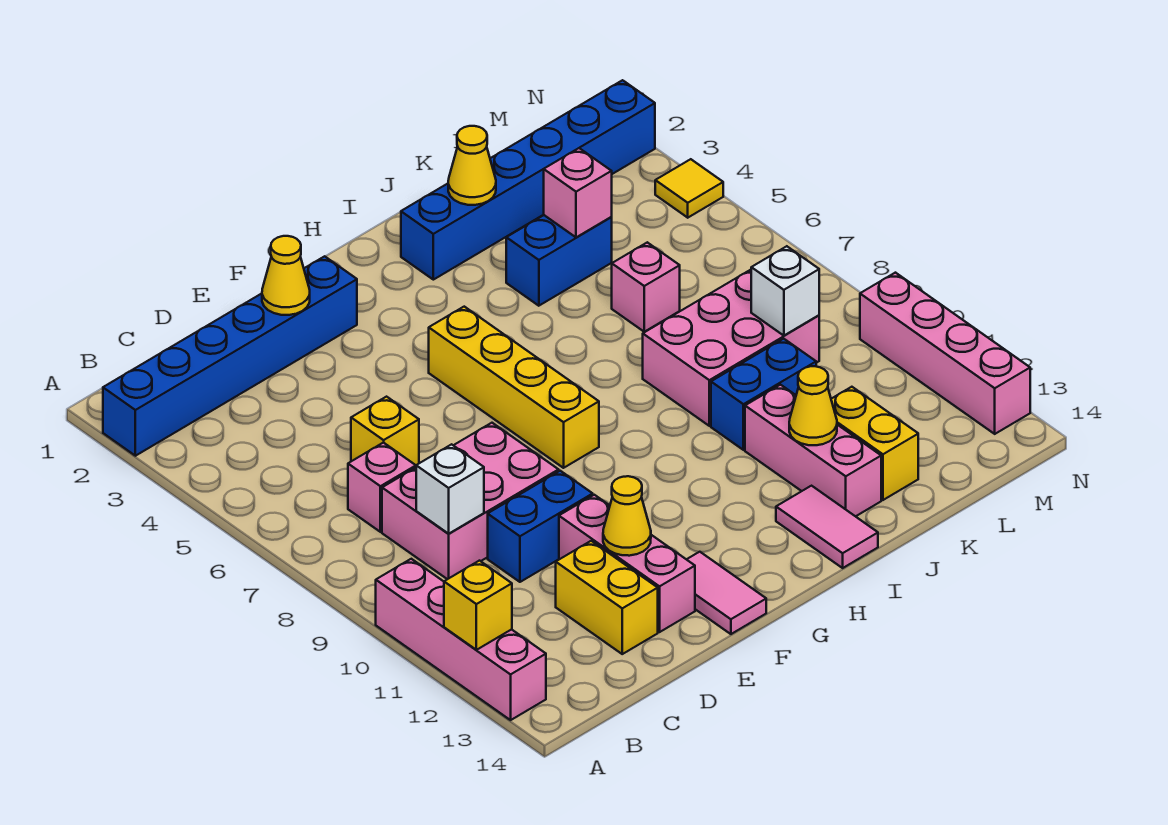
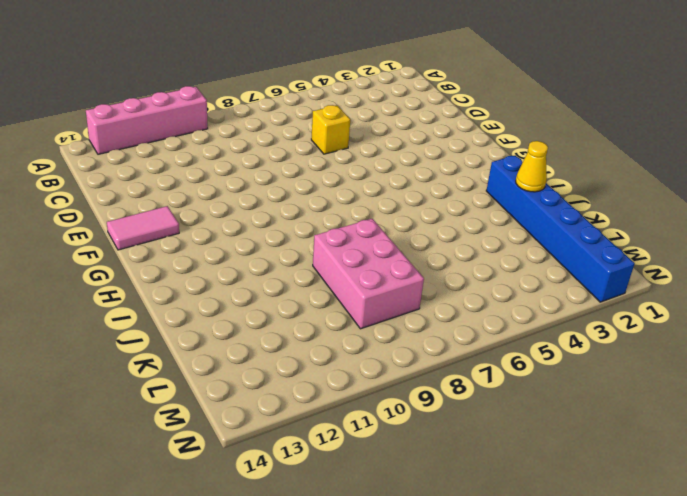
none -> blue brick A2:F2 level 1
none -> pink brick C7 level 1
none -> pink brick C8:E9 level 1

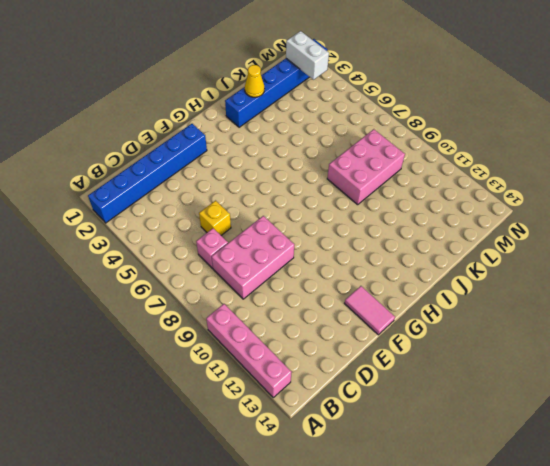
white brick M2:M3 level 2 -> none
none -> blue brick D10:E10 level 1
none -> yellow brick D12:D13 level 1
none -> pink brick E11:E13 level 1

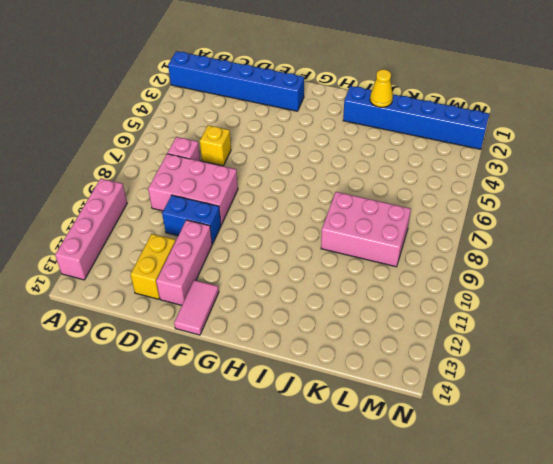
none -> yellow brick G5:G8 level 1
none -> pink tile I13:I14 level 1
none -> blue brick J4:K4 level 1

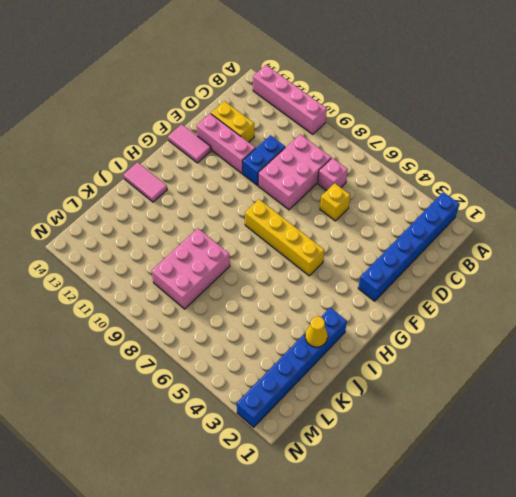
none -> blue brick J4:K4 level 1
none -> blue brick J10:K10 level 1
none -> pink brick J11:J13 level 1

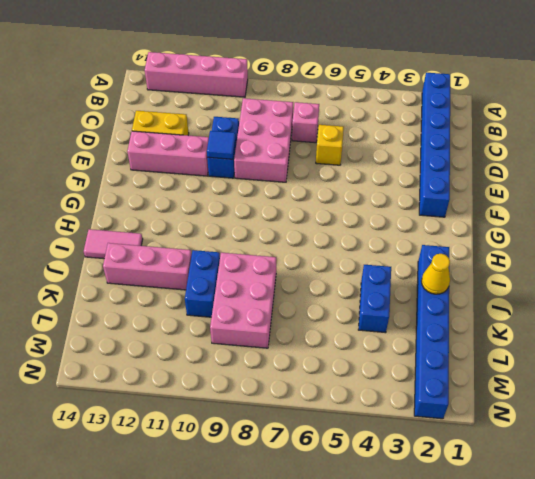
blue tile E10 level 2 -> none
none -> pink tile F13:F14 level 1
none -> yellow brick G5:G8 level 1
none -> pink brick K6 level 1

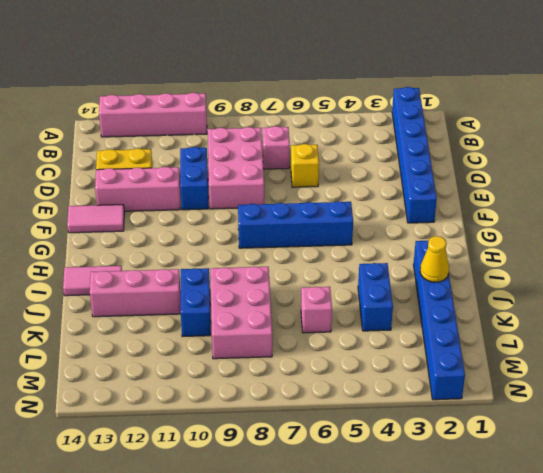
blue brick G5:G8 level 1 -> yellow brick G5:G8 level 1
none -> yellow brick K12:K13 level 1
none -> yellow tile N4 level 1
none -> pink brick N10:N13 level 1

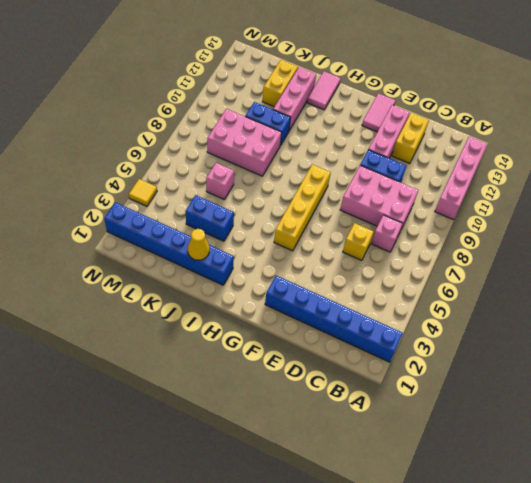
none -> pink brick N10:N13 level 1
none -> yellow brick A12 level 2
none -> white brick C9 level 2

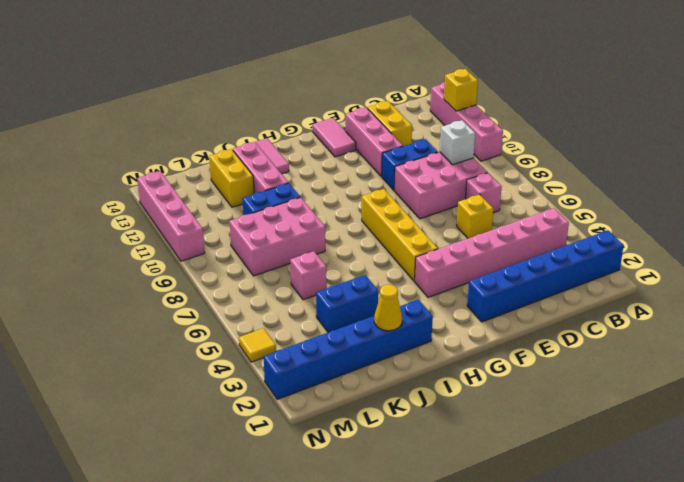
pink brick B4:G4 level 1 -> none
none -> yellow cone E2 level 2
none -> yellow cone E12 level 2
none -> yellow cone J12 level 2

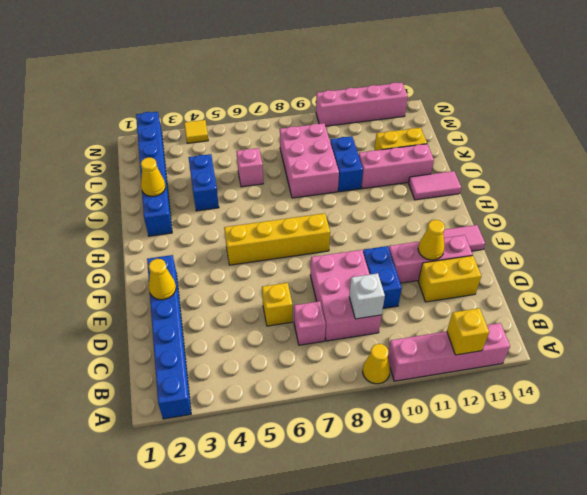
yellow cone A9 level 1 -> yellow cone J12 level 2
none -> pink brick K4 level 2
none -> white brick L9 level 2

